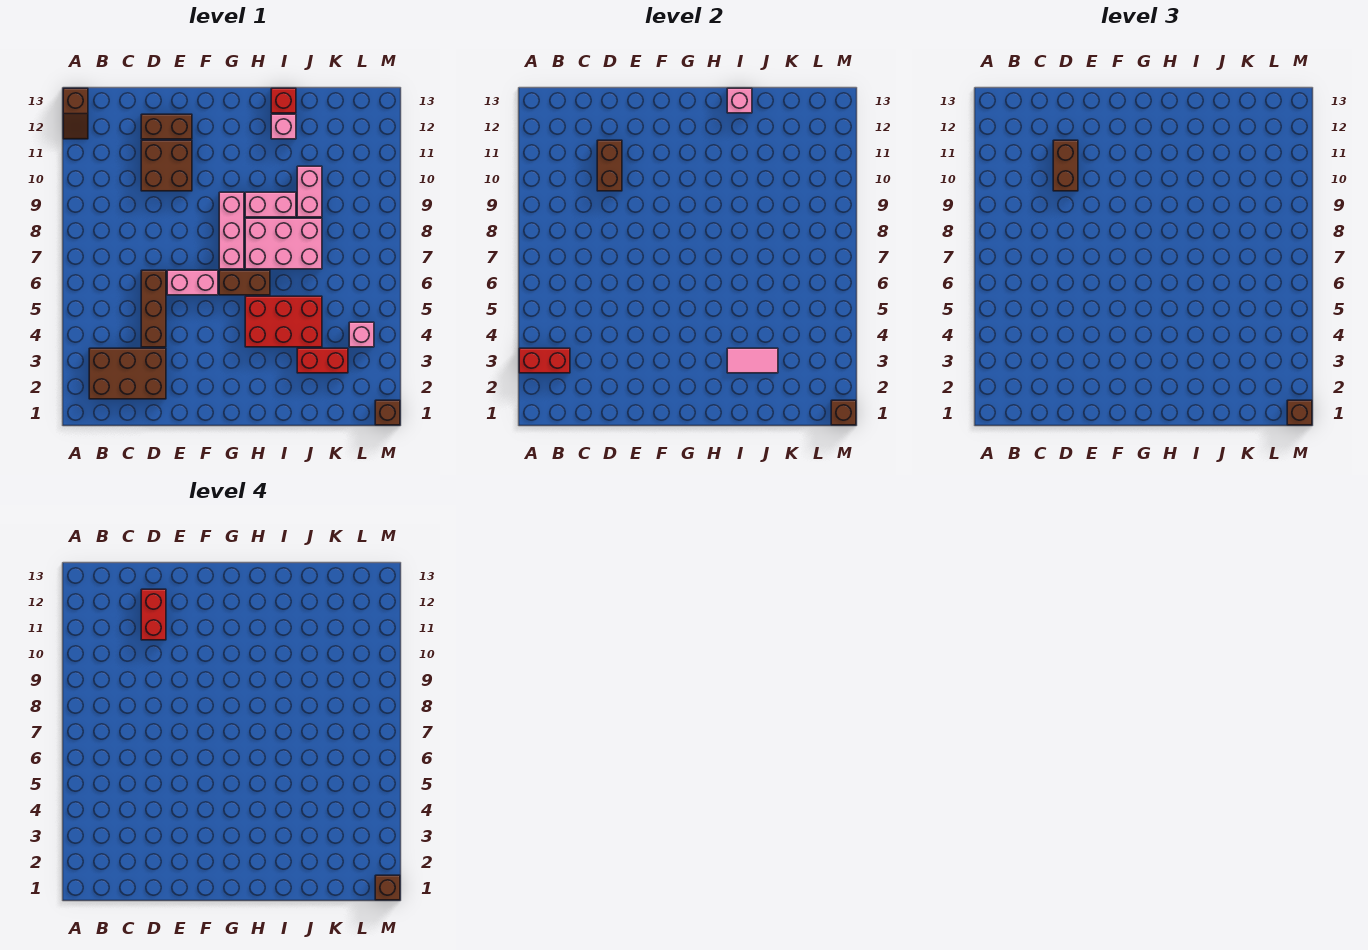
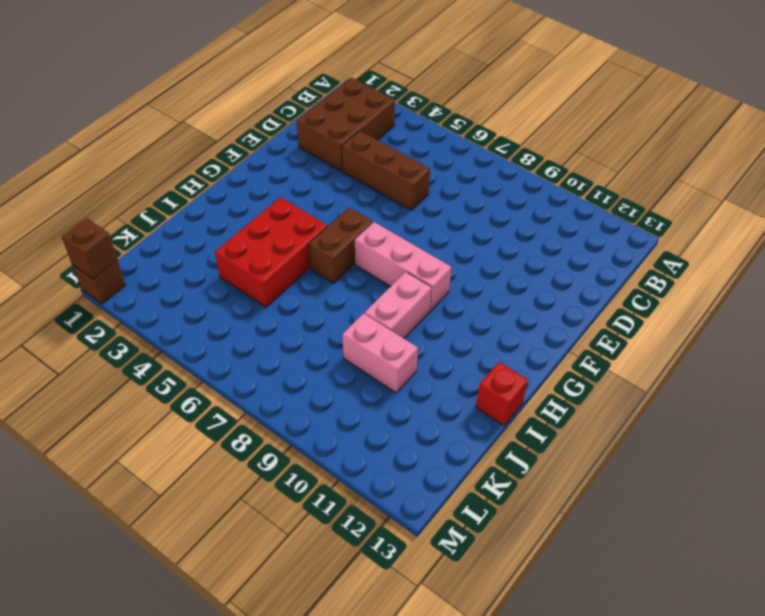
none -> brown slope A12:A13 level 1 top 13
none -> brown brick D10:E11 level 1
none -> brown brick D12:E12 level 1

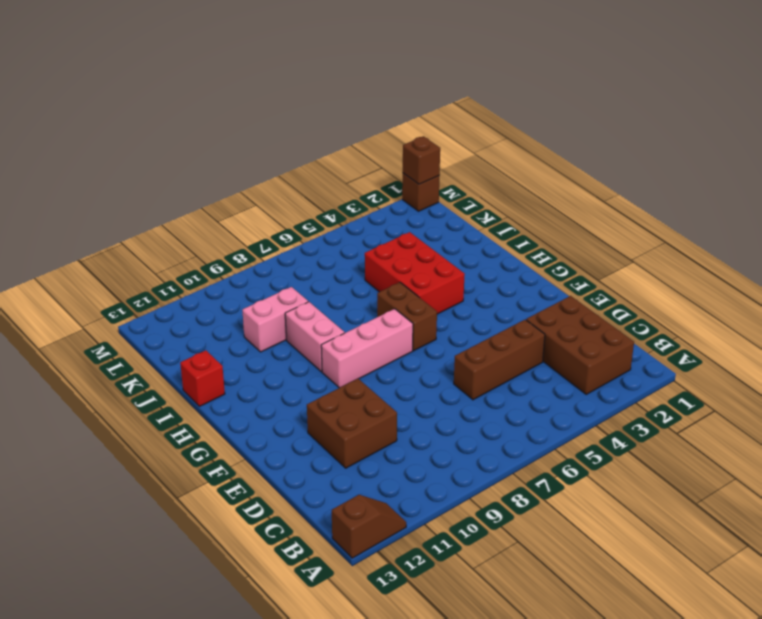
none -> brown brick D12:E12 level 1
none -> pink brick E6:F6 level 1
none -> pink brick H7:J8 level 1

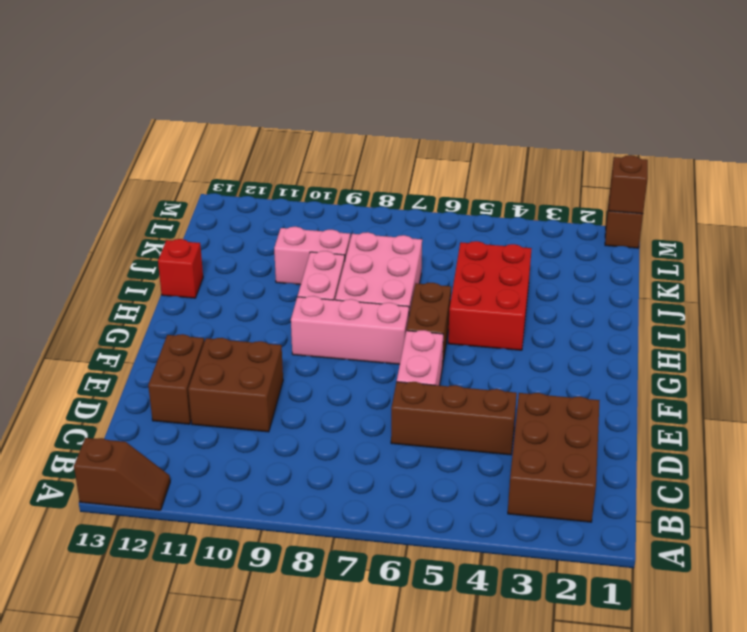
none -> pink brick I12 level 1
none -> red brick J3:K3 level 1
none -> pink brick L4 level 1

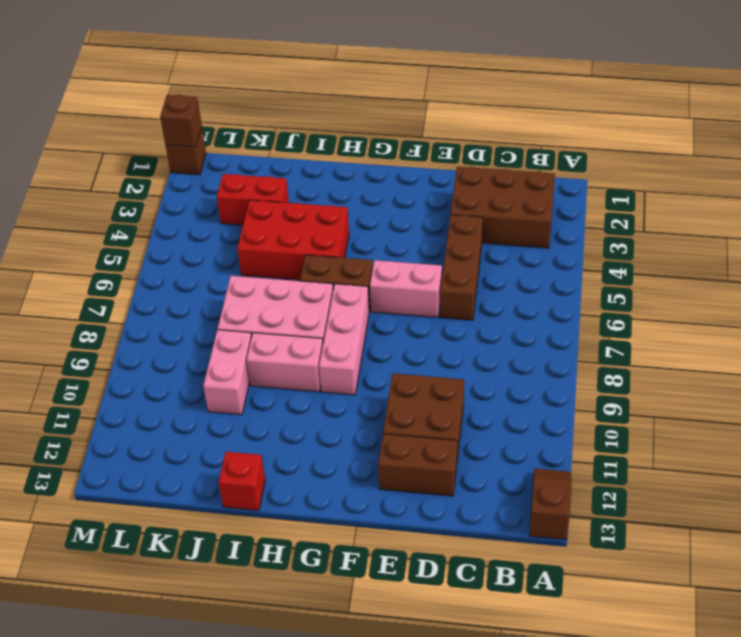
none -> pink brick I12 level 1
none -> pink brick L4 level 1
none -> red brick A3:B3 level 2

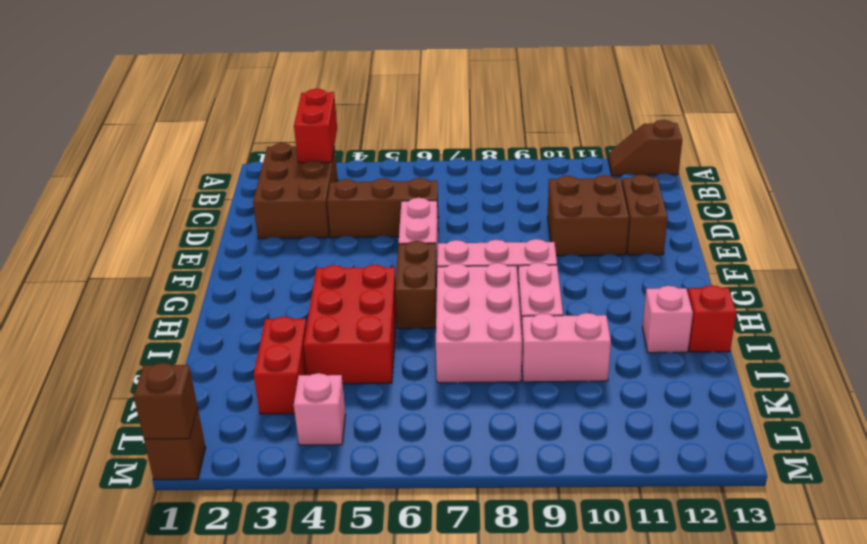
none -> brown brick D10:D11 level 2
none -> pink tile I3:J3 level 2
none -> pink brick I13 level 2

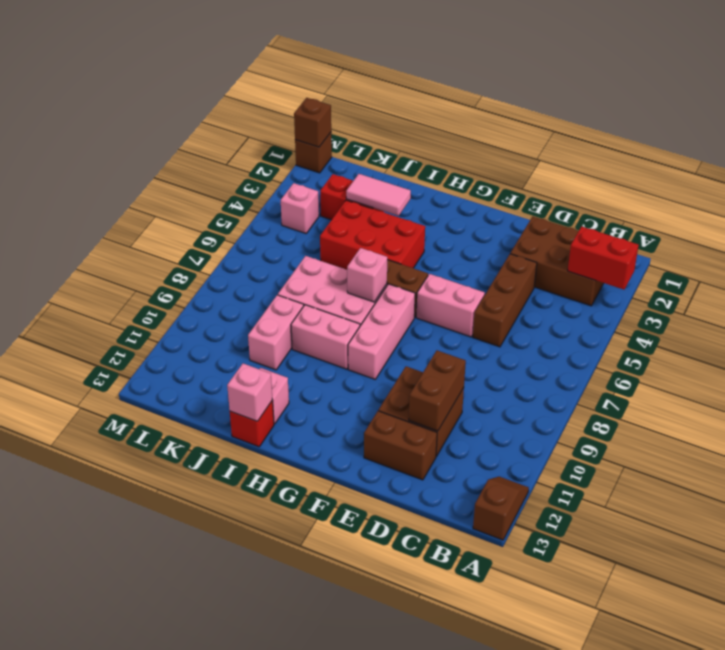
pink brick H7 level 2 -> none
none -> brown brick D10:D11 level 3
none -> brown brick M1 level 3
none -> red brick D11:D12 level 4

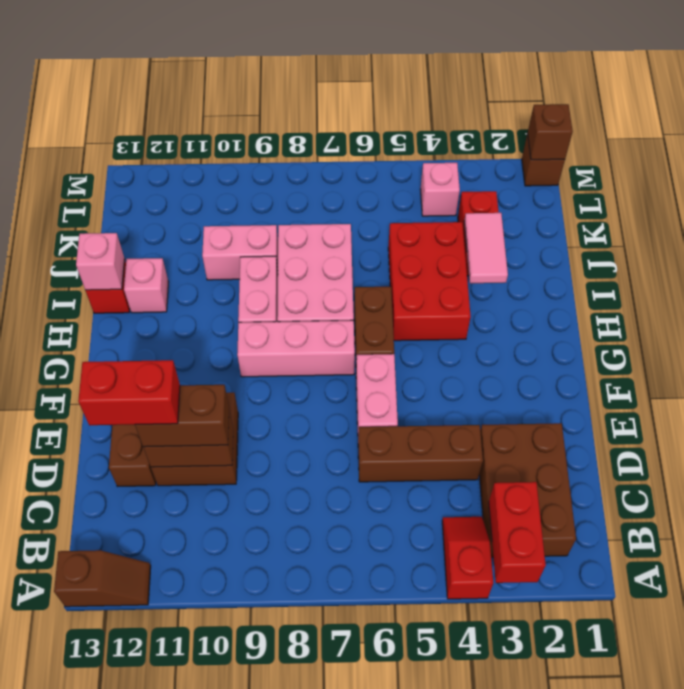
red slope A4:B4 level 1 top A -> none
none -> brown brick M1 level 3
none -> brown brick M1 level 4

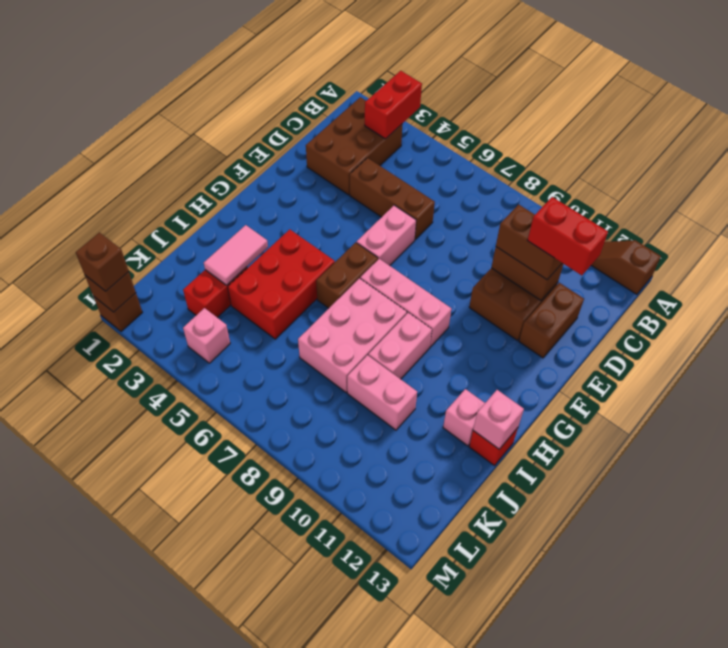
none -> brown brick M1 level 4

